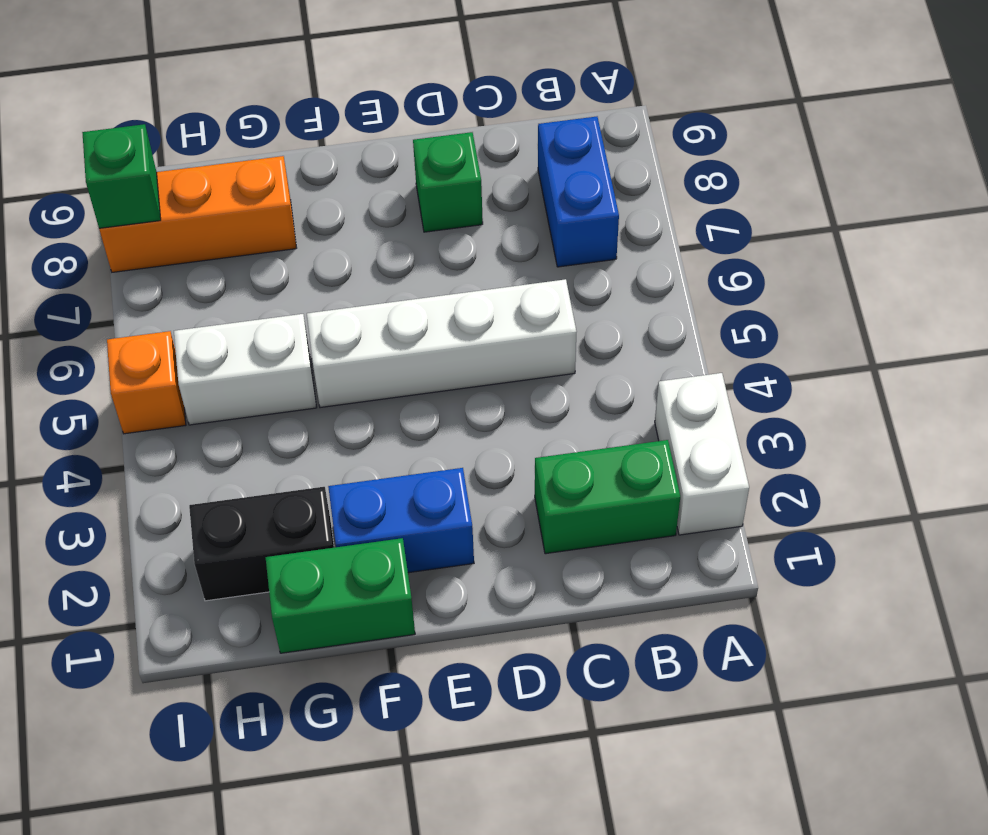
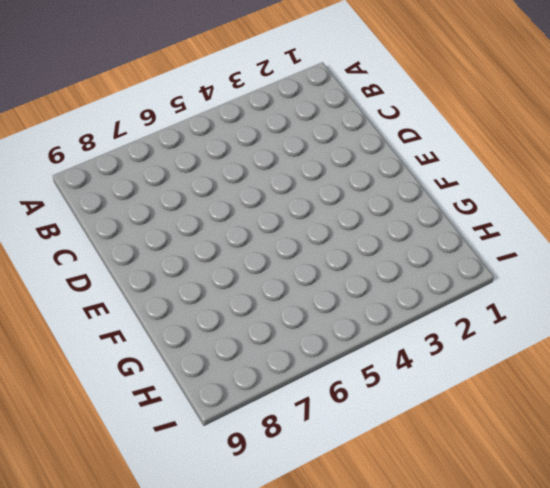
none -> white brick A2:A3 level 1
none -> green brick B2:C2 level 1
none -> blue brick B7:B8 level 1

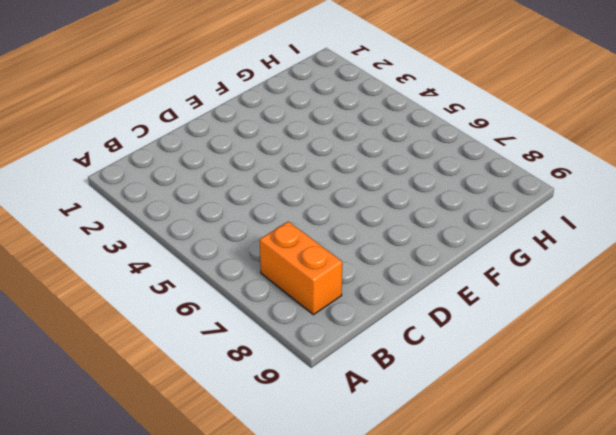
orange brick B7:B8 level 1 -> blue brick B7:B8 level 1
none -> white brick A2:A3 level 1
none -> green brick B2:C2 level 1
none -> white brick C5:F5 level 1

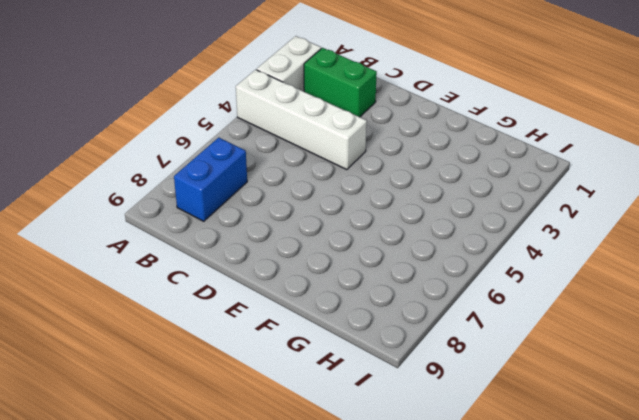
white brick A4:D4 level 1 -> white brick C5:F5 level 1
none -> green brick D8 level 1
none -> blue brick E2:F2 level 1
none -> green brick F1:G1 level 1

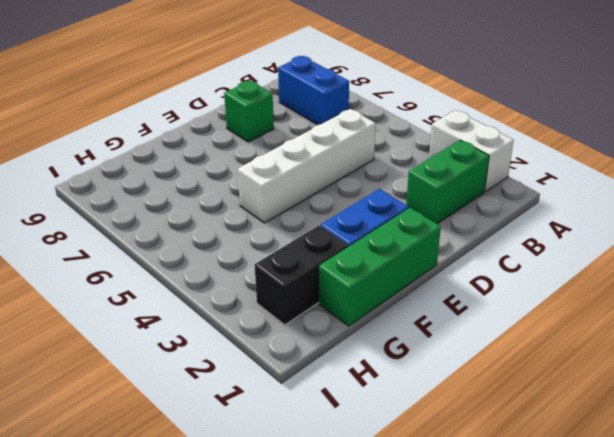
green brick E1:G1 level 1 -> green brick F1:G1 level 1
none -> white brick G5:H5 level 1
none -> orange brick G8:I8 level 1
none -> orange brick I5 level 1

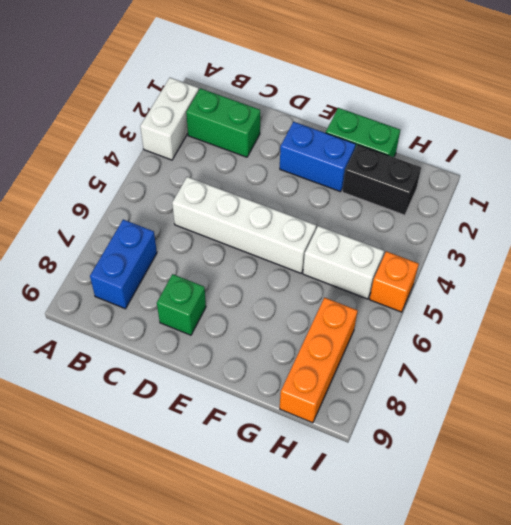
orange brick H7:H9 level 1 -> orange brick G8:I8 level 1
none -> green brick I8 level 2

